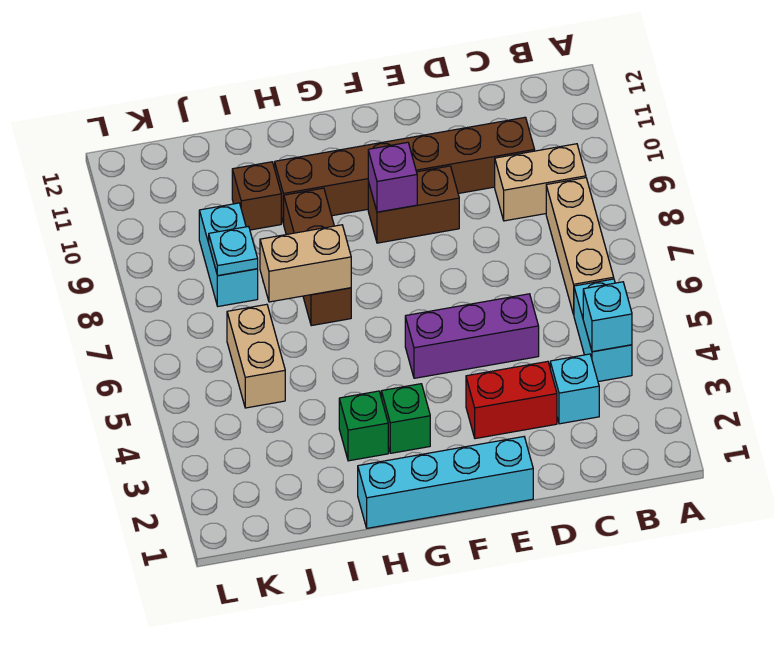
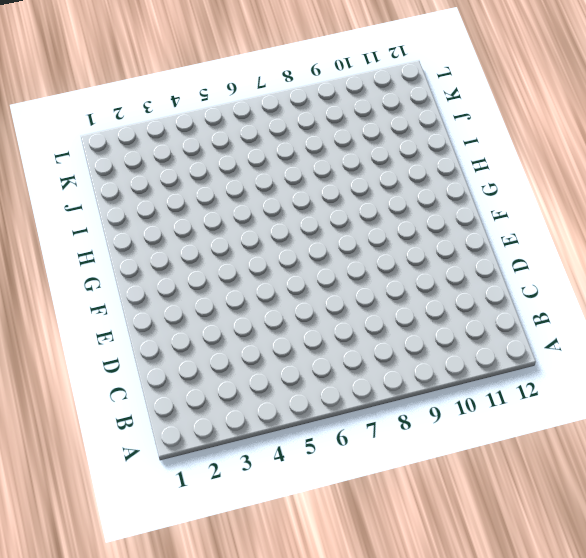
none -> cyan brick B4:B5 level 1
none -> tan brick B6:B8 level 1
none -> tan brick B9:C9 level 1

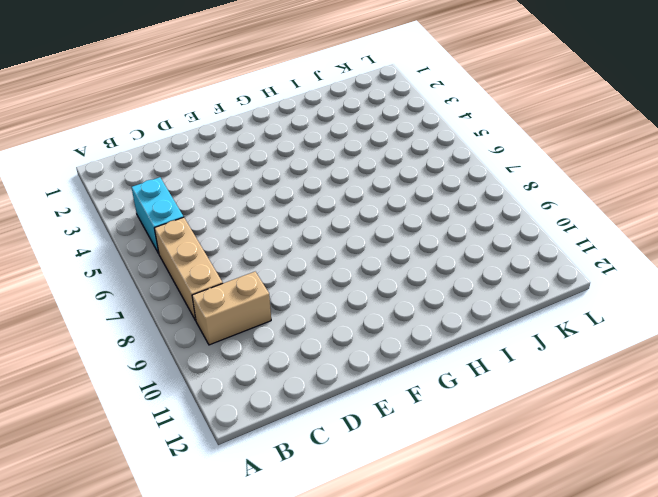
none -> cyan brick C3 level 1
none -> brown brick C10:H10 level 1
none -> red brick D3:E3 level 1

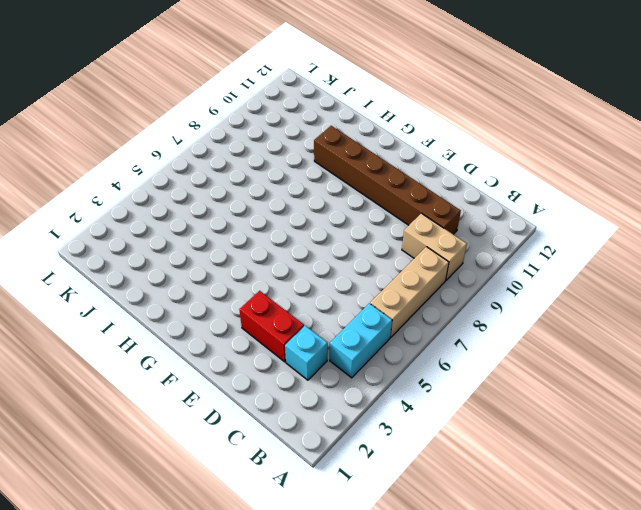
none -> purple brick D5:F5 level 1
none -> cyan brick E1:H1 level 1
none -> brown brick E9:F9 level 1

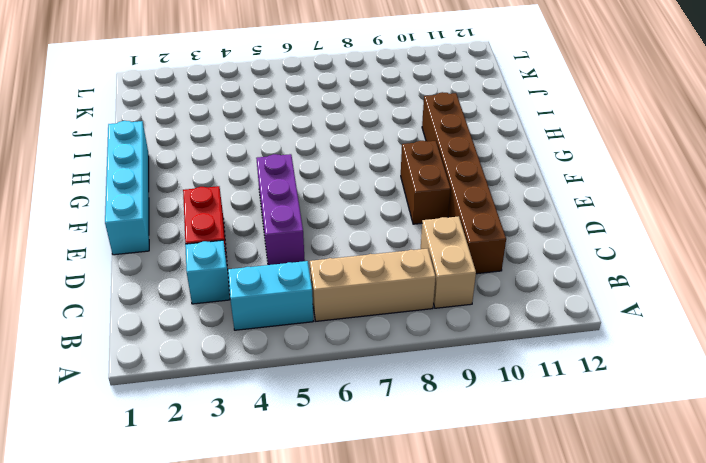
none -> green brick G3 level 1
none -> green brick H3 level 1
none -> brown brick H7:H9 level 1

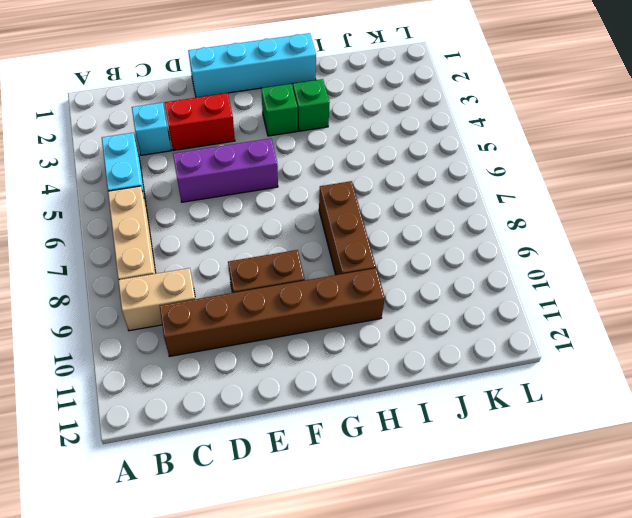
none -> brown brick I10 level 1
none -> tan brick J5:J6 level 1
none -> cyan brick J8:J9 level 1

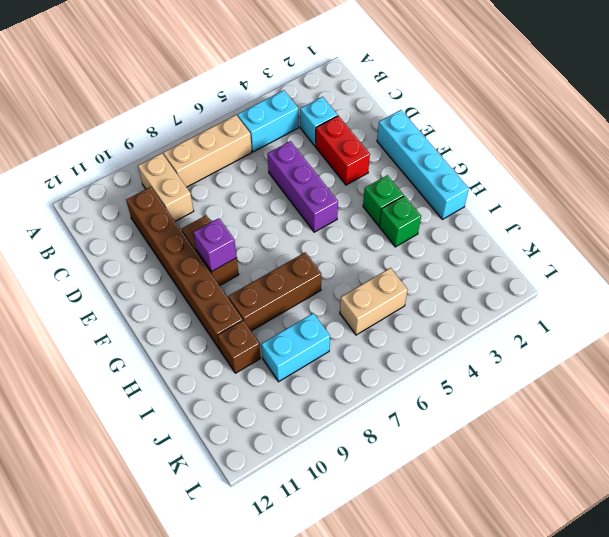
none -> cyan brick B4 level 2
none -> tan brick H7:I7 level 2
none -> cyan plate J8 level 2

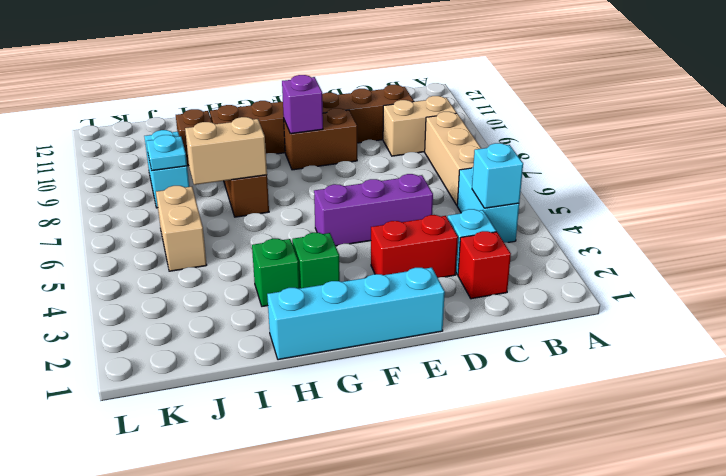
red brick C2 level 1 -> none

